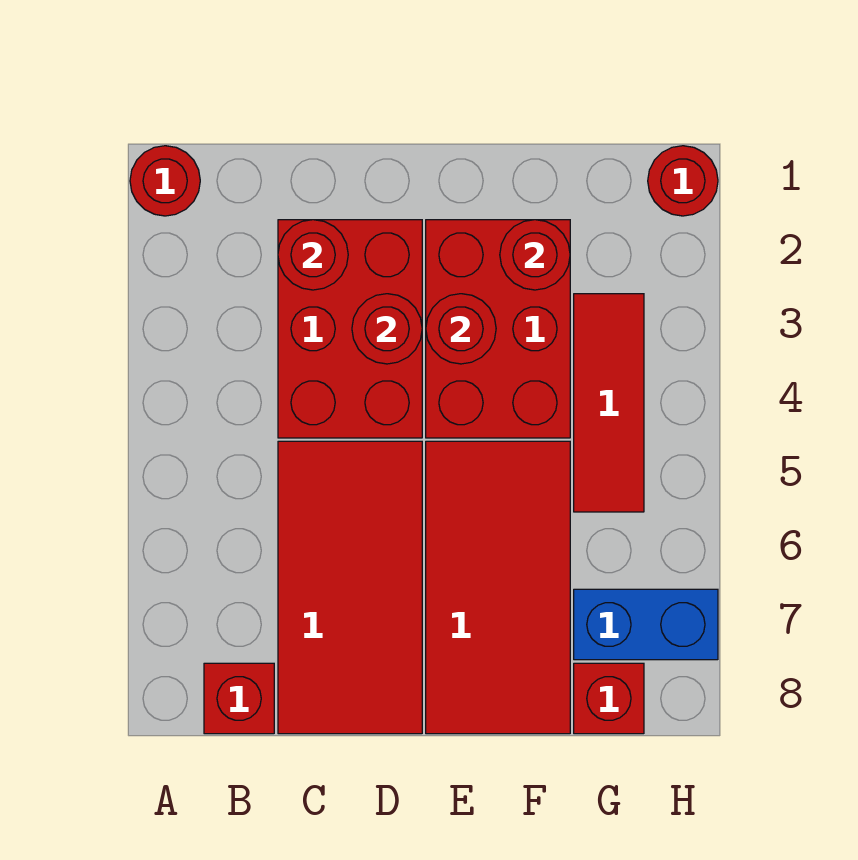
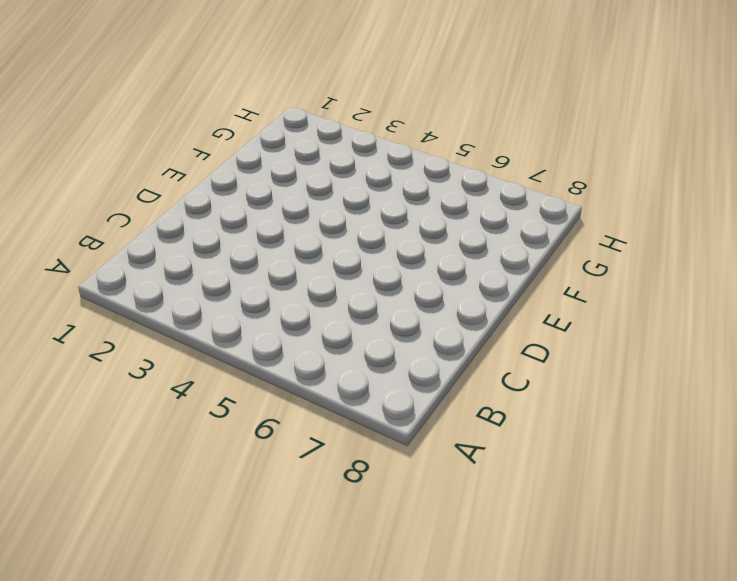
none -> red round brick A1 level 1
none -> red brick B8 level 1
none -> red brick C2:D4 level 1

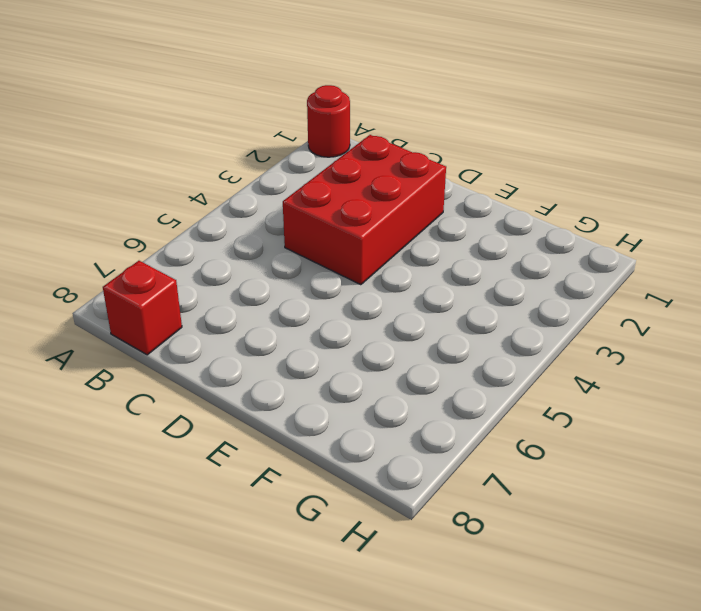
none -> red tile C5:D8 level 1
none -> red brick E2:F4 level 1
none -> red tile E5:F8 level 1

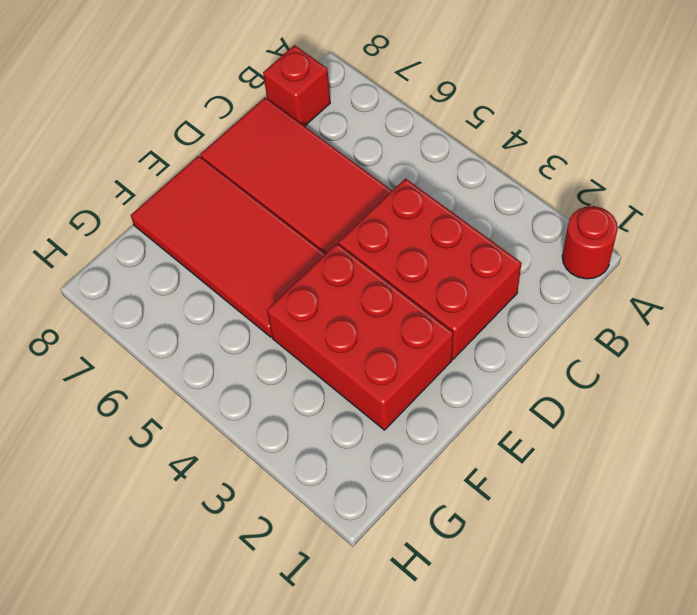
none -> red tile G3:G5 level 1
none -> blue brick G7:H7 level 1
none -> red brick G8 level 1

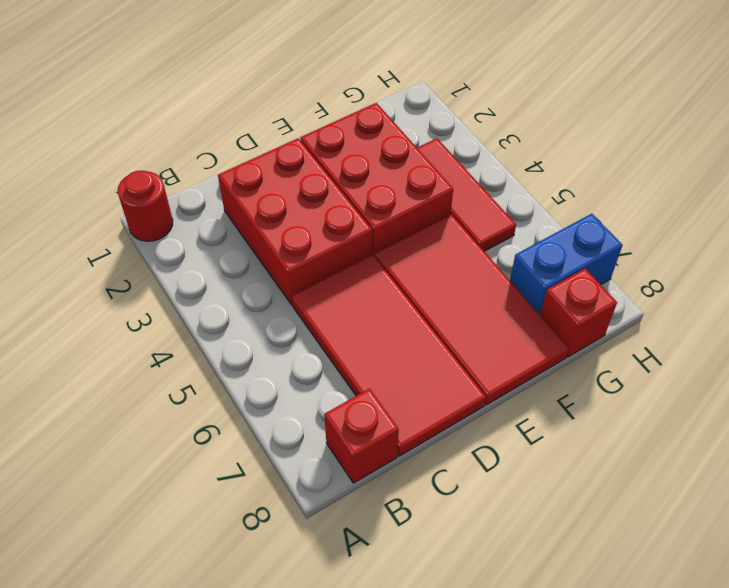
none -> red round brick H1 level 1
none -> red round brick C2 level 2
none -> red round brick D3 level 2

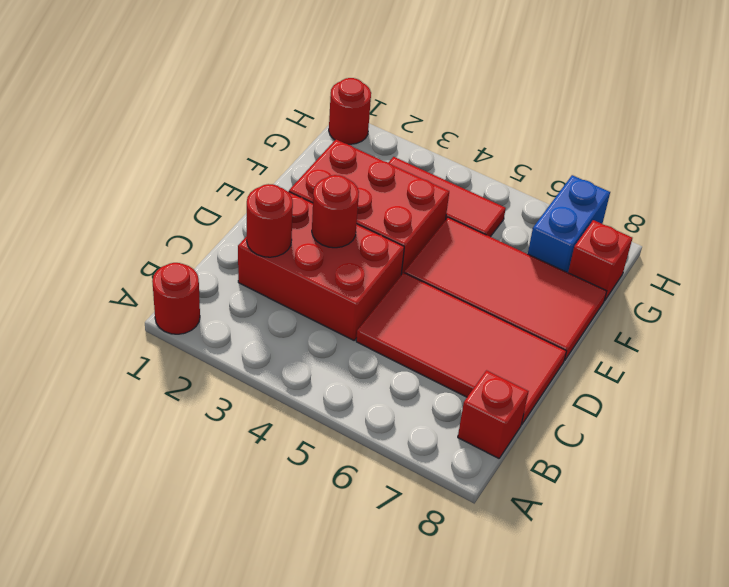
none -> red round brick E3 level 2
none -> red round brick F2 level 2

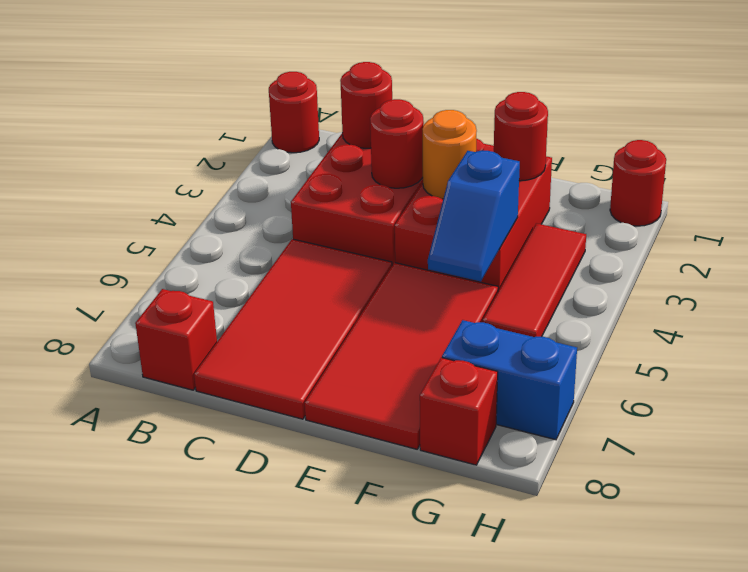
orange round brick E3 level 2 -> red round brick E3 level 2
blue slope F4:F5 level 2 top 4 -> none

